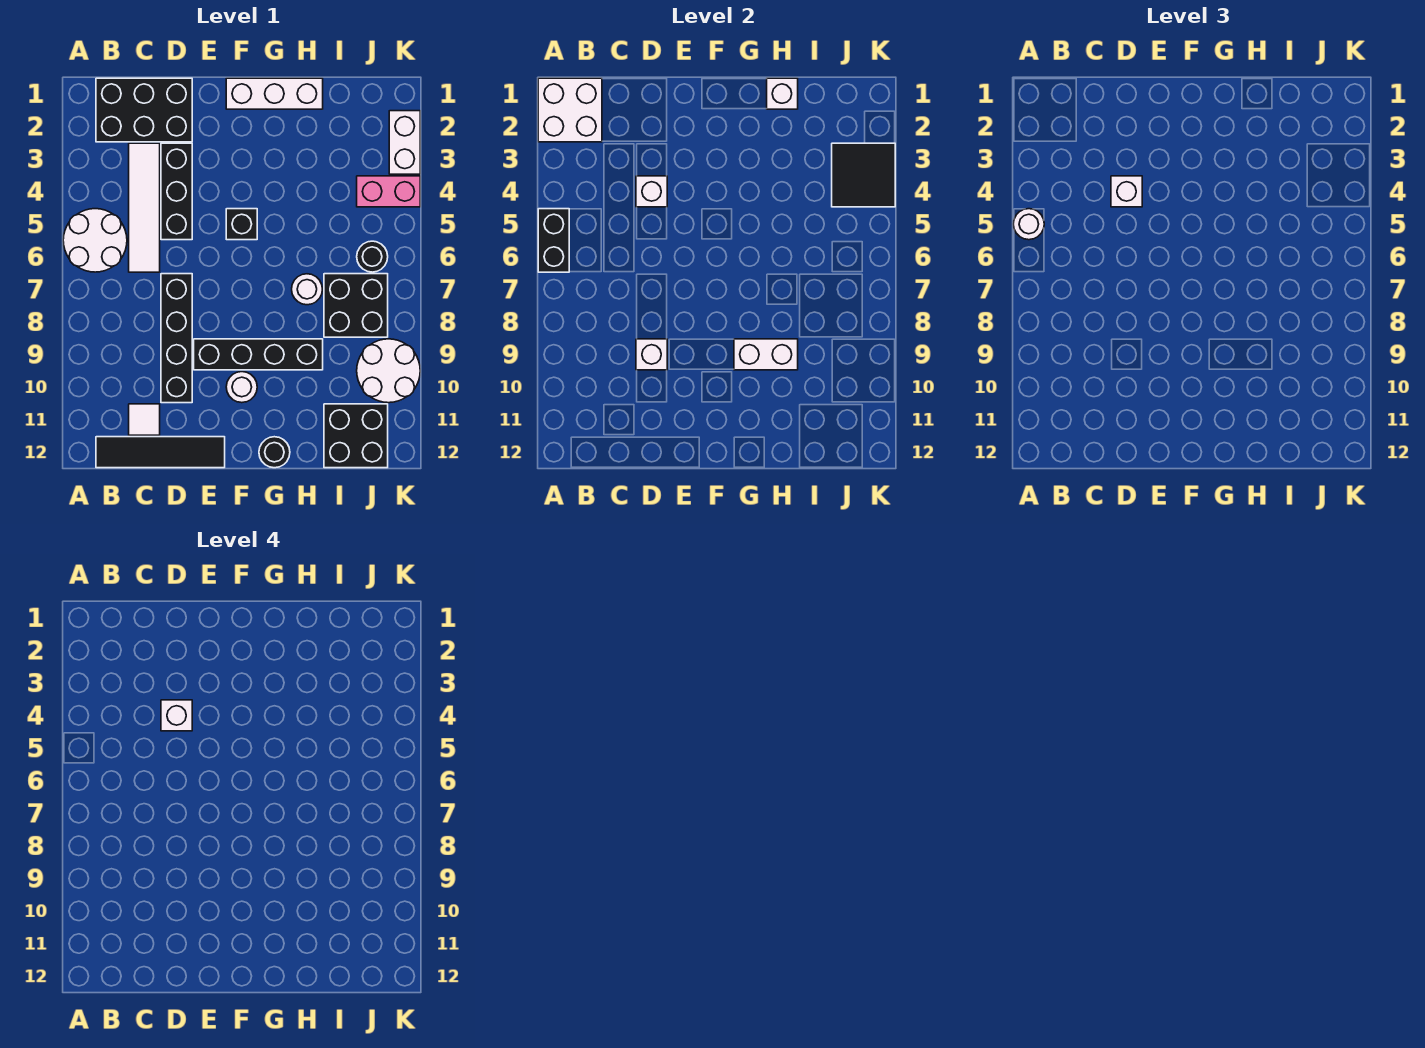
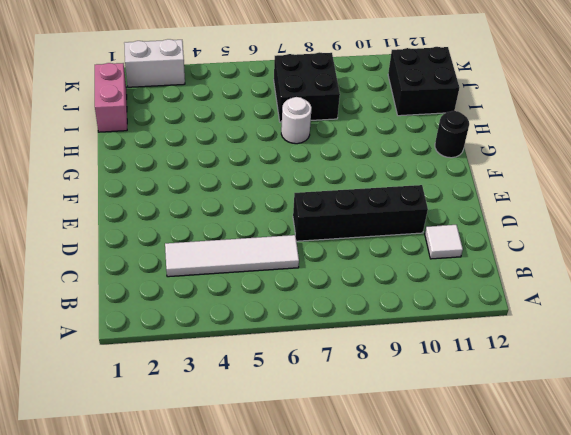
pink brick I1:J1 level 1 -> pink brick J4:K4 level 1
none -> white round brick A5:B6 level 1
none -> black brick B1:D2 level 1
none -> black tile B12:E12 level 1

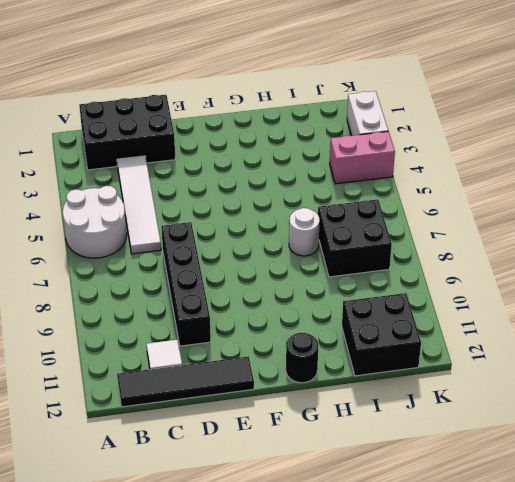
none -> black brick D3:D5 level 1
none -> black brick E9:H9 level 1
none -> white brick F1:H1 level 1

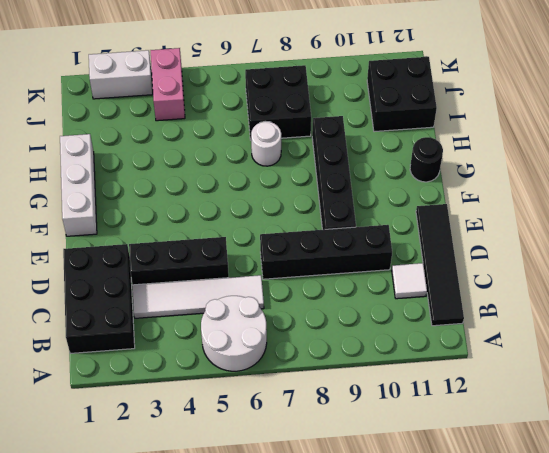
none -> black brick F5 level 1
none -> white round brick F10 level 1
none -> black round brick J6 level 1

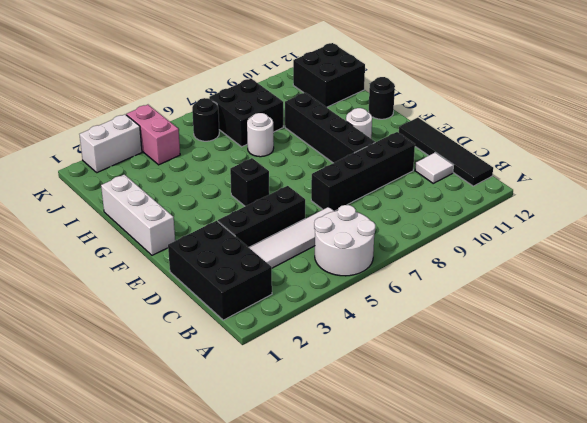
none -> white round brick J9:K10 level 1
none -> white brick A1:B2 level 2
none -> black brick A5:A6 level 2

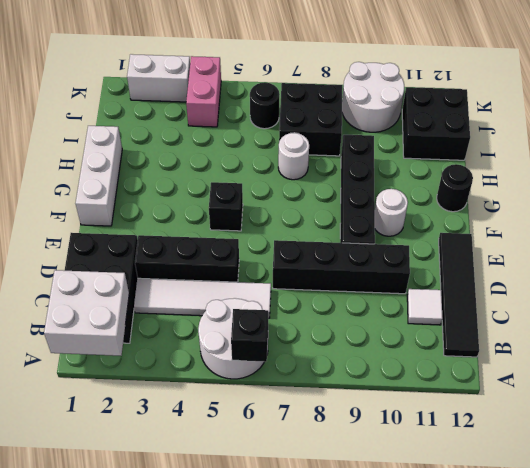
black brick A6 level 2 -> black brick A5:A6 level 2
none -> white brick D4 level 2
none -> white brick D9 level 2
none -> white brick G9:H9 level 2

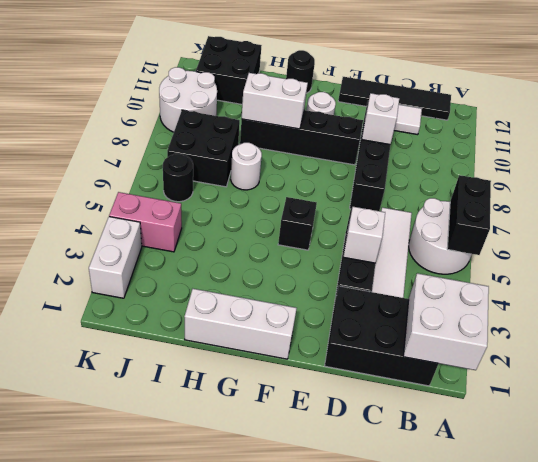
none -> white brick H1 level 2
none -> black tile J3:K4 level 2
none -> white round brick A5 level 3

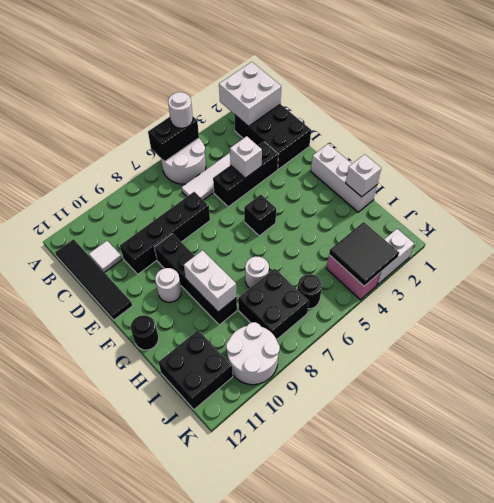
none -> white brick D9 level 2
none -> white brick D4 level 3
none -> white brick D4 level 4

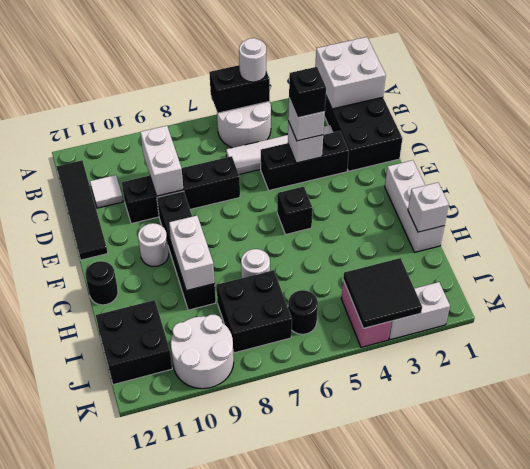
white brick C9:D9 level 2 -> white brick D9 level 2
black brick D4 level 4 -> white brick D4 level 4

